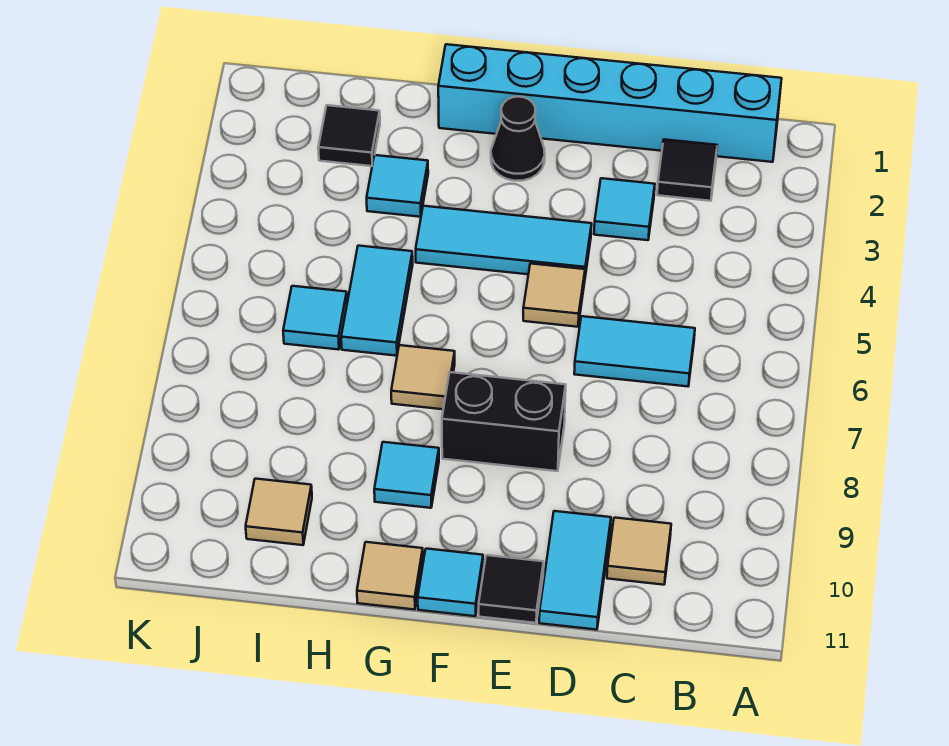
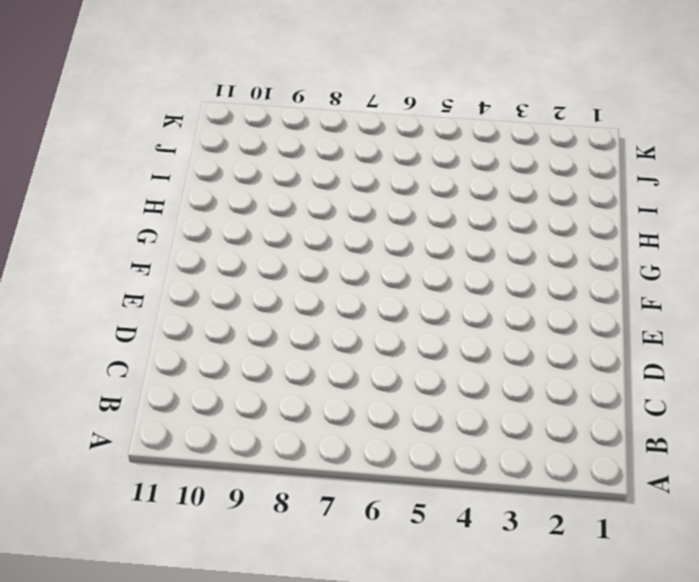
none -> cyan brick B1:G1 level 1
none -> black tile C2 level 1
none -> cyan tile C6:D6 level 1

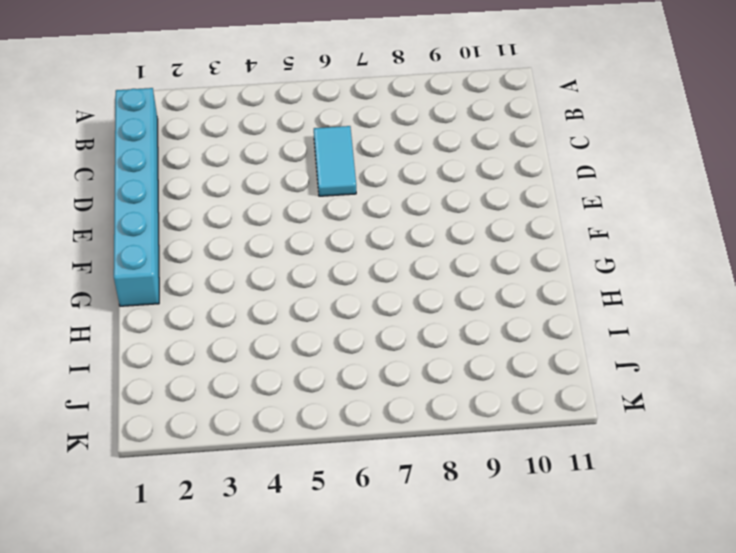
none -> black tile C2 level 1
none -> tan tile C10 level 1
none -> cyan tile D3 level 1

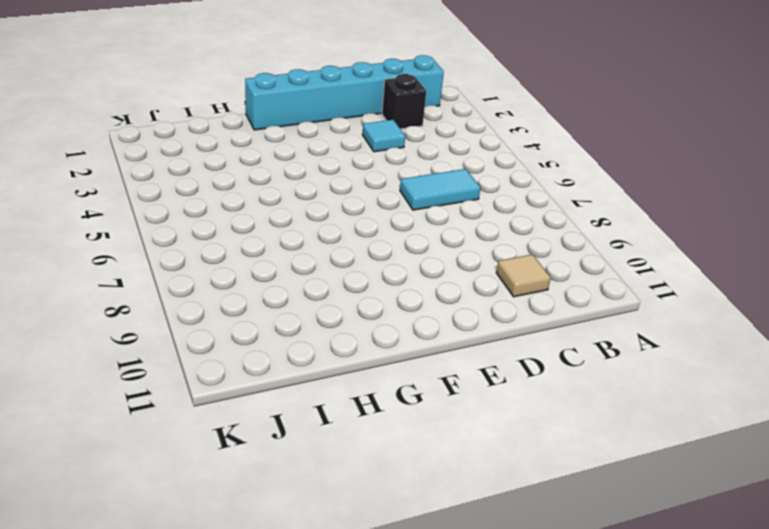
black brick C2 level 1 -> black tile C2 level 1
none -> cyan tile D10:D11 level 1
none -> cyan tile E4:G4 level 1
none -> tan tile E5 level 1

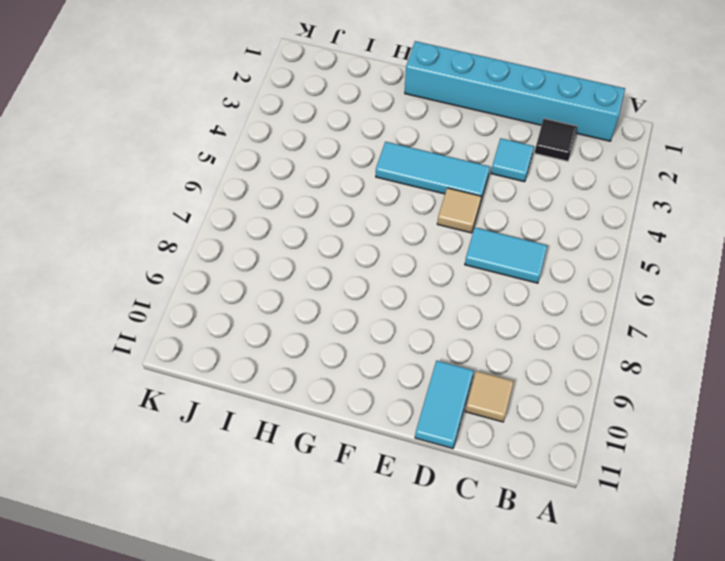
none -> black brick E8:F8 level 1
none -> black tile E11 level 1
none -> black cone F2 level 1

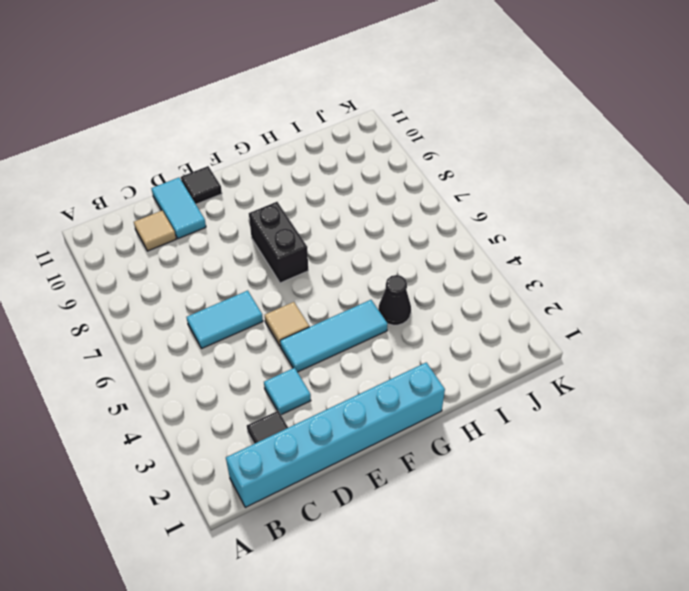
black brick F7:F8 level 1 -> black brick E8:F8 level 1
black cone H4 level 1 -> black cone F2 level 1
none -> cyan tile F11 level 1
none -> tan tile G7 level 1
none -> cyan tile G9 level 1

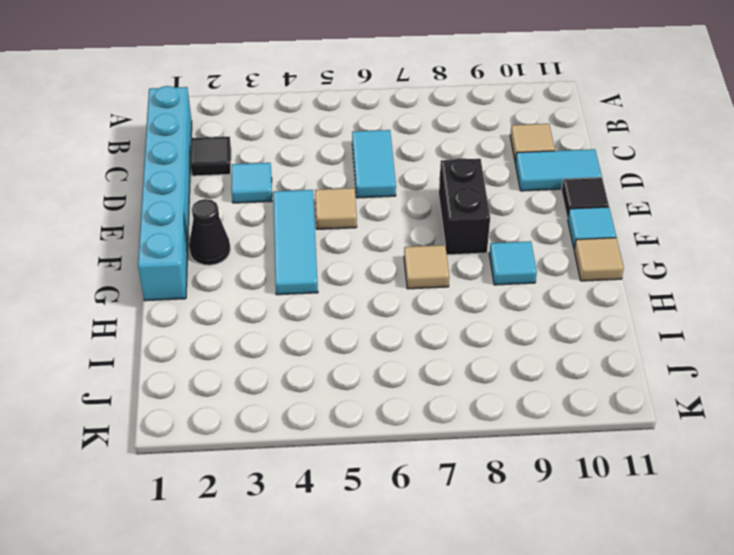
none -> cyan tile H3 level 1
none -> cyan tile H5:H6 level 1
none -> black tile I2 level 1

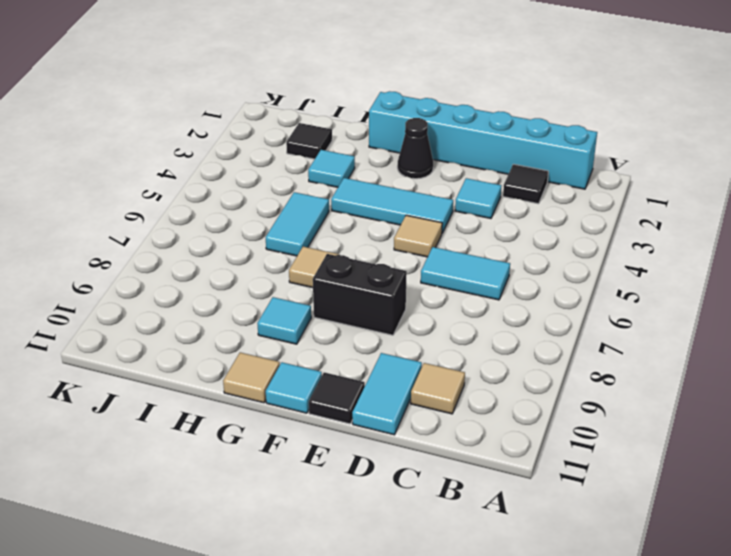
none -> cyan tile I6 level 1
none -> tan tile I10 level 1

